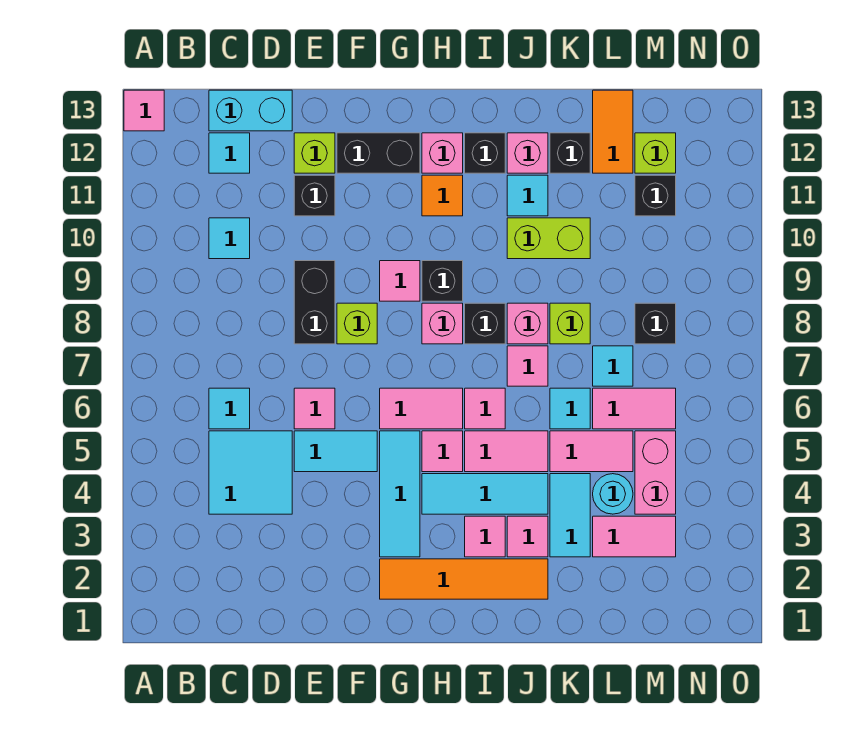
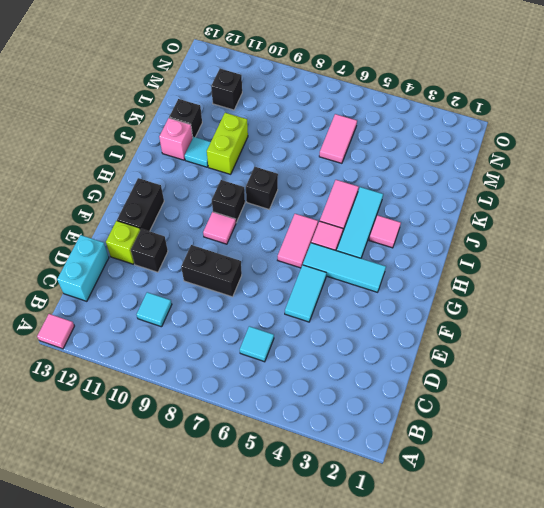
none -> cyan tile C4:D5 level 1
none -> cyan tile C12 level 1
none -> pink tile E6 level 1
none -> lime brick F8 level 1

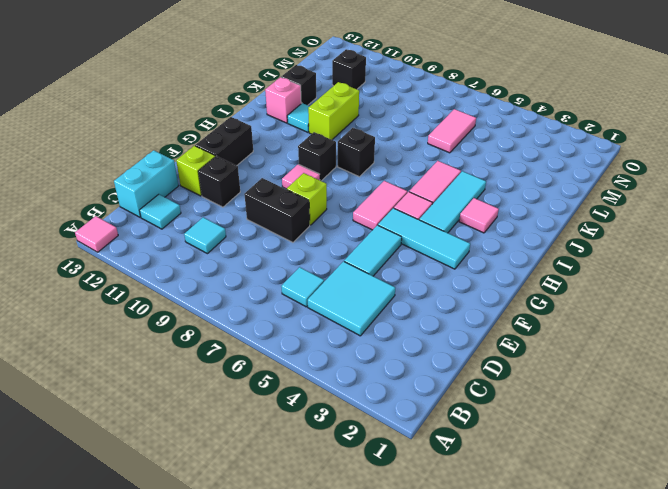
none -> pink tile E6 level 1
none -> orange tile G2:J2 level 1
none -> pink brick H8 level 1
none -> orange tile H11 level 1

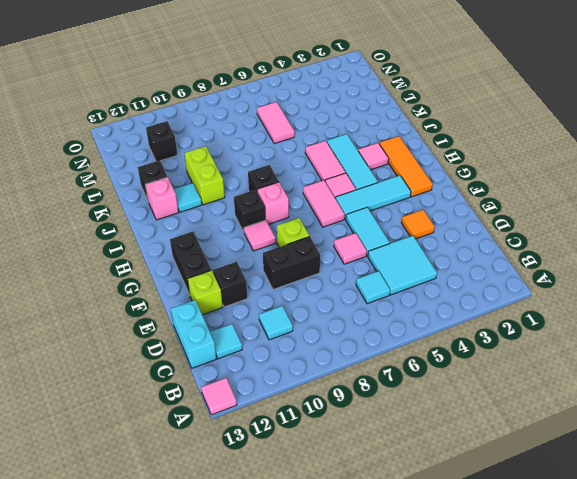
orange tile E3 level 1 -> orange tile H11 level 1
orange tile G2:I2 level 1 -> orange tile G2:J2 level 1
none -> pink brick H12 level 1
none -> pink tile I6 level 1
none -> black brick I12 level 1
none -> pink tile J3 level 1

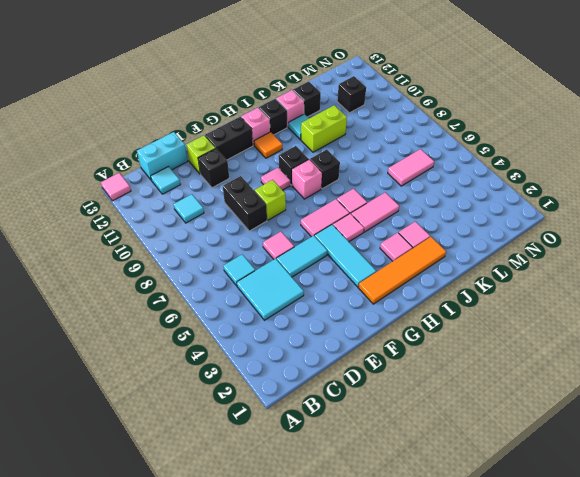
none -> cyan tile H4:J4 level 1
none -> pink tile J7 level 1
none -> pink brick J8 level 1
none -> cyan tile K3:K4 level 1

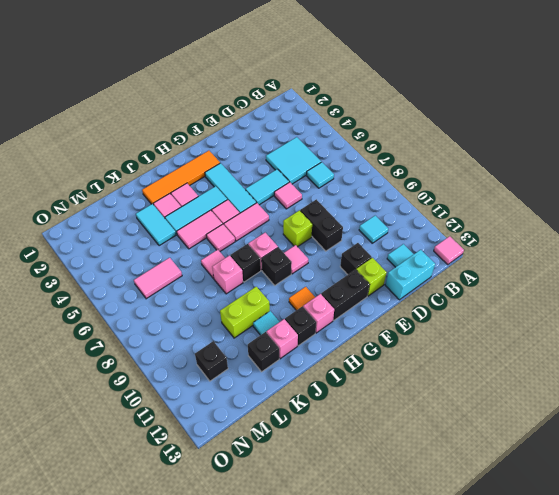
none -> pink tile K5:L5 level 1
none -> cyan tile K6 level 1
none -> lime brick K8 level 1
none -> pink tile L3:M3 level 1

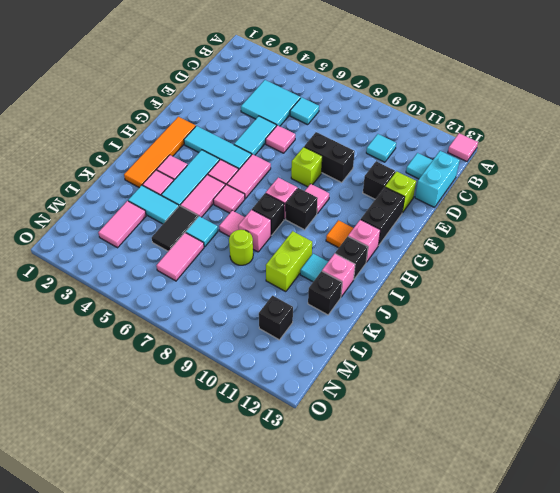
black tile K5:L5 level 1 -> pink tile K5:L5 level 1
lime round brick K8 level 1 -> lime brick K8 level 1
none -> cyan round brick L4 level 1
none -> cyan tile L7 level 1
none -> orange tile L12:L13 level 1
none -> pink brick M4:M5 level 1

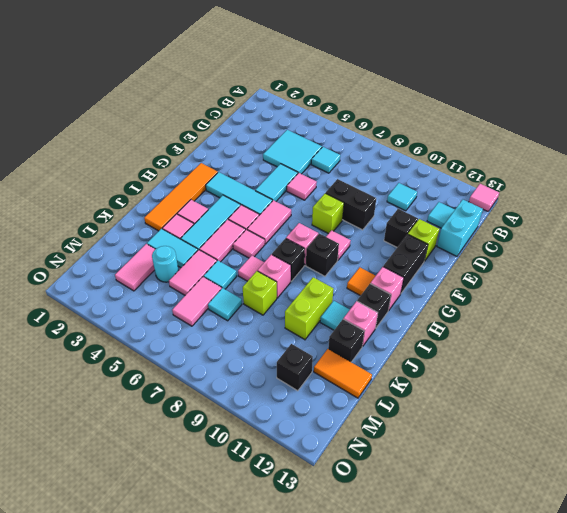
none -> pink brick M4:M5 level 1
none -> black brick M8 level 1
none -> lime brick M12 level 1

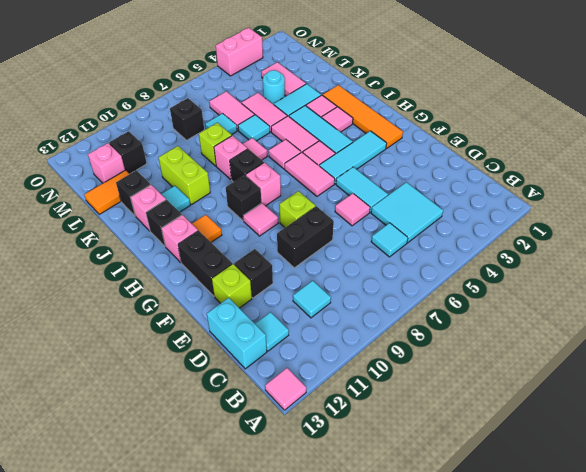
pink brick M12 level 1 -> lime brick M12 level 1
pink brick O3:O4 level 1 -> pink brick M4:M5 level 1

